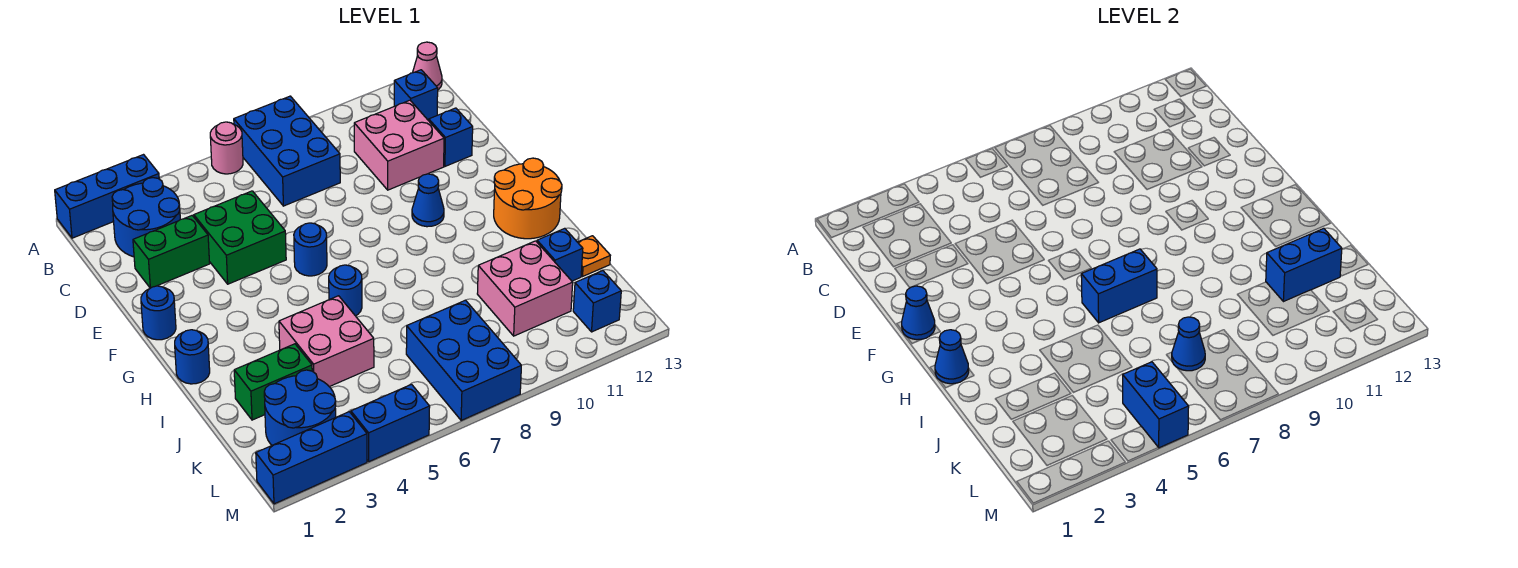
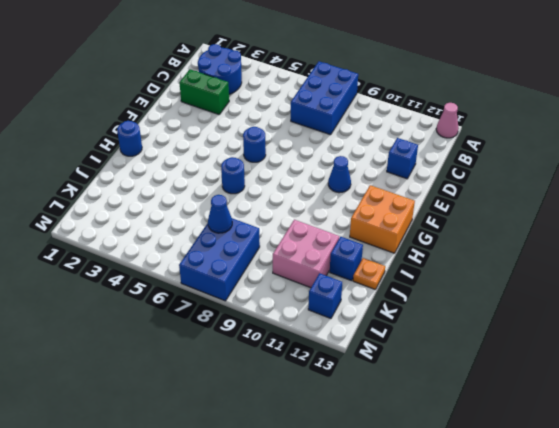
orange brick G12:H13 level 1 -> orange round brick G12:H13 level 1
none -> blue brick A1:A3 level 1
none -> pink round brick A6 level 1
none -> blue brick B12 level 1
none -> pink brick C10:D11 level 1

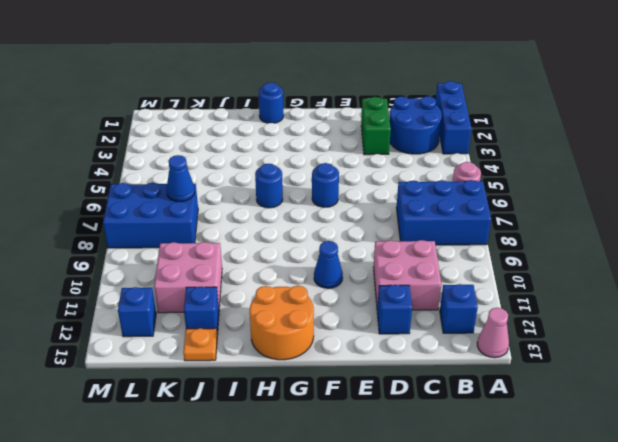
none -> green brick D4:E5 level 1
none -> blue round brick F1 level 1
none -> pink brick I4:J5 level 1
none -> green brick J2:J3 level 1

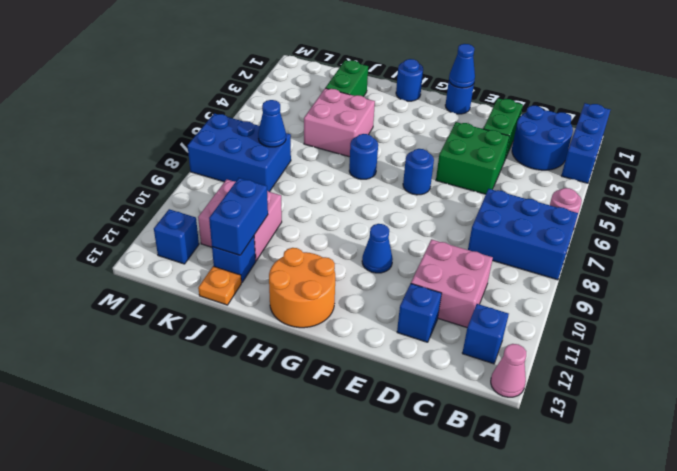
none -> blue round brick K2:L3 level 1
none -> blue brick M1:M3 level 1
none -> blue brick M4:M5 level 1
none -> blue cone H1 level 2

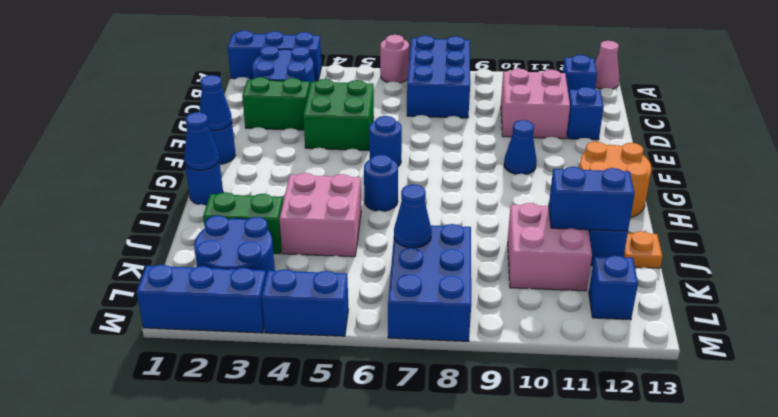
none -> blue brick H6:H7 level 2
none -> blue brick L5:M5 level 2

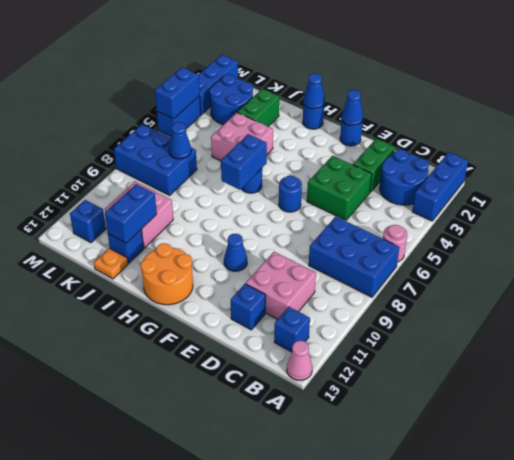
blue brick M4:M5 level 2 -> blue brick L5:M5 level 2

